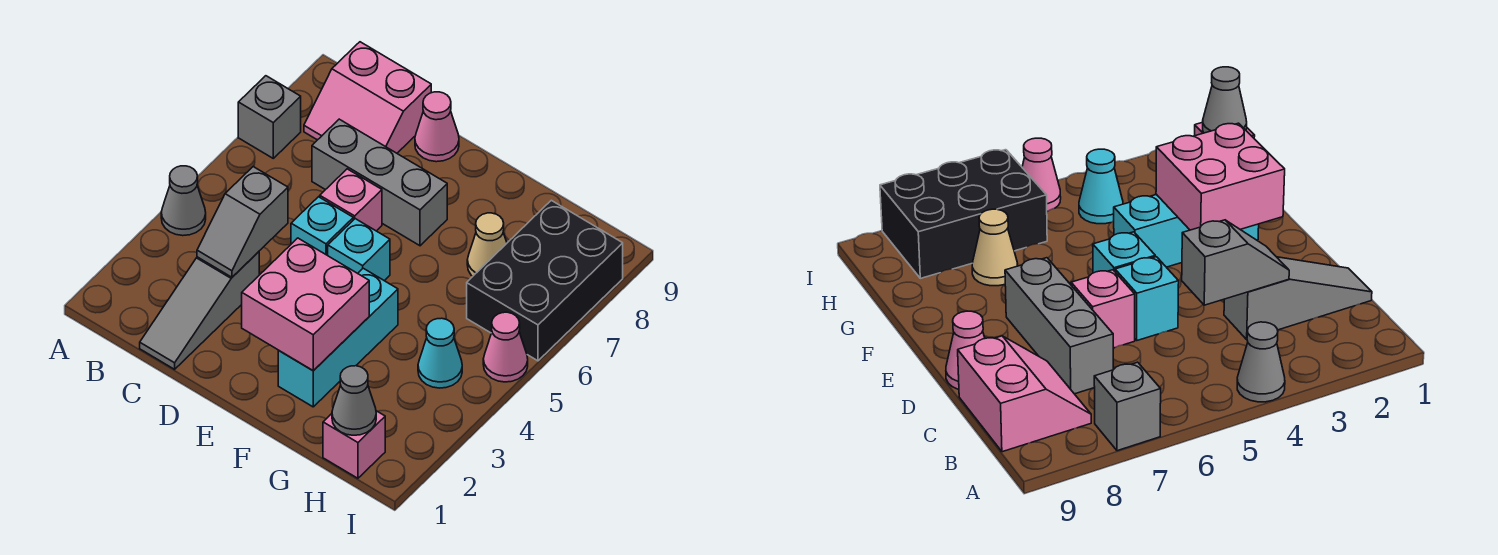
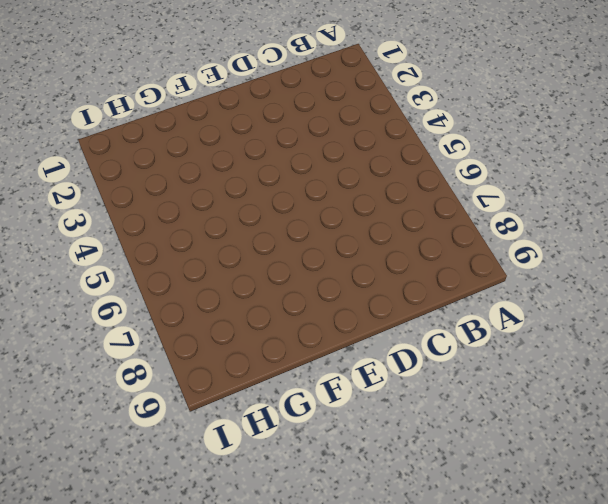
none -> grey cone A4 level 1
none -> grey brick A7 level 1
none -> pink slope B8:C9 level 1 top 9

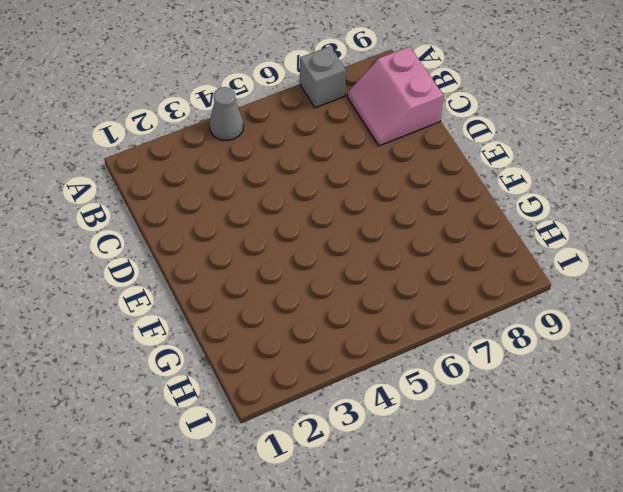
none -> grey slope C1:C3 level 1 top 3
none -> grey brick C7:E7 level 1
none -> cyan brick D5 level 1

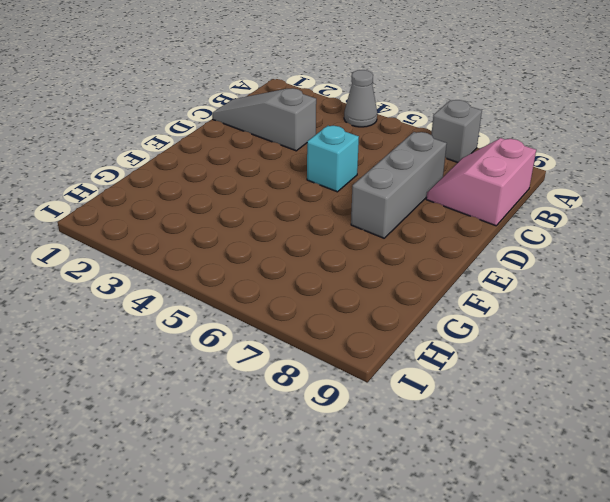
none -> pink brick D6 level 1
none -> pink cone D9 level 1
none -> cyan brick E5 level 1

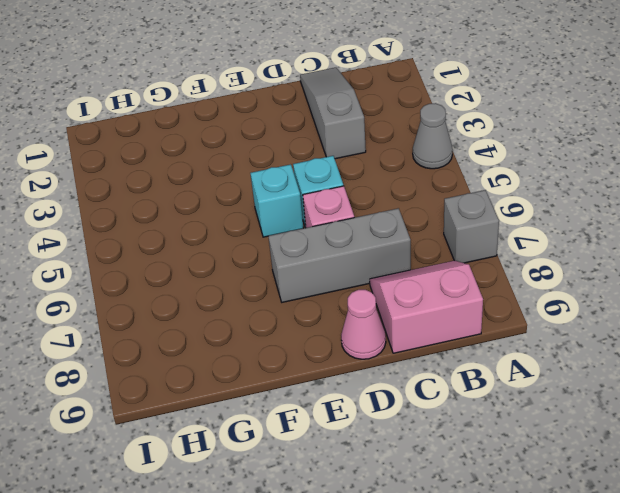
none -> cyan brick F2:F4 level 1
none -> tan cone G7 level 1
none -> pink brick H1 level 1

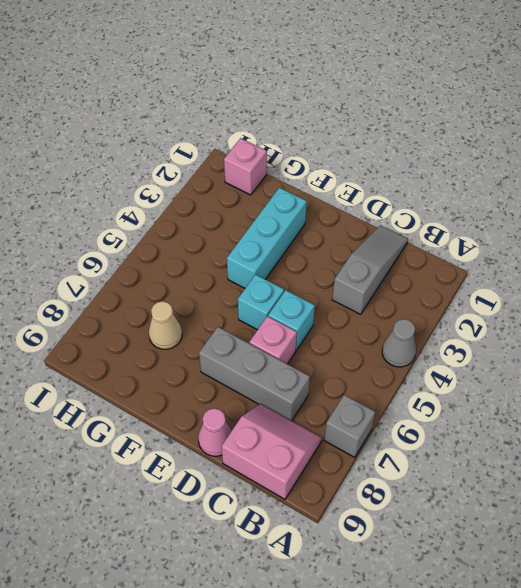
none -> cyan cone H4 level 1
none -> black brick H6:I8 level 1
none -> pink cone I5 level 1

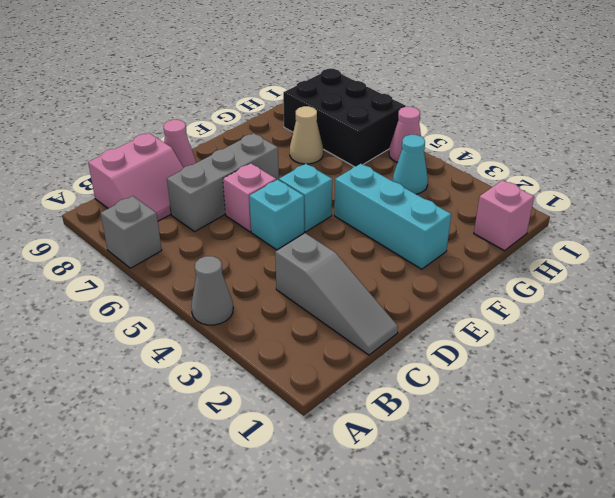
none -> grey slope C3:C4 level 2 top 4
none -> pink brick E2:F3 level 2
none -> grey cone H1 level 2

